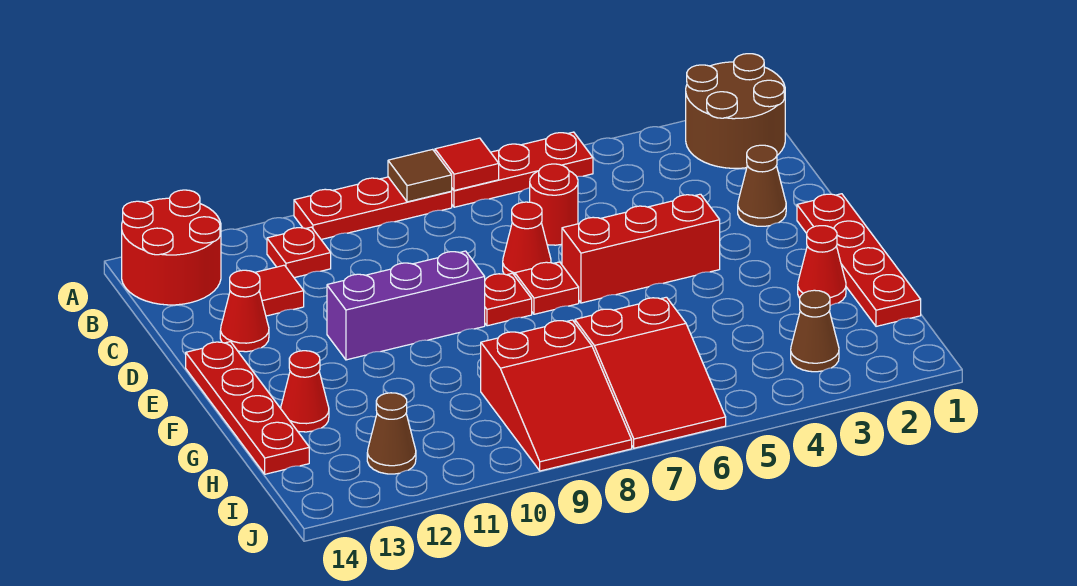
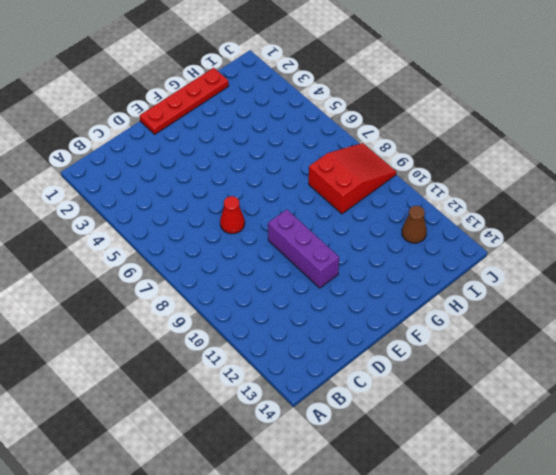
none -> brown round brick A1:B2 level 1
none -> red plate A5:A7 level 1
none -> red plate A8:A10 level 1

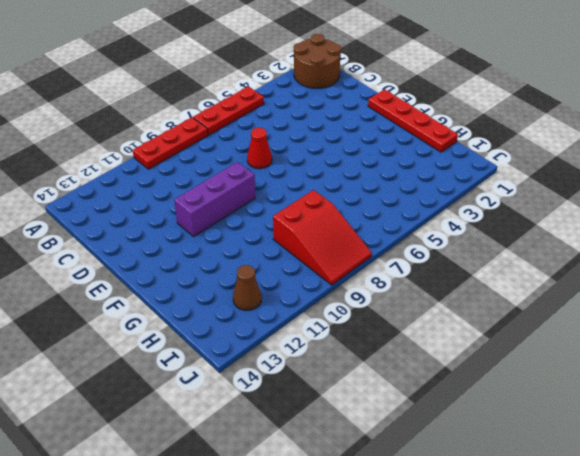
none -> red round brick A13:B14 level 1
none -> red plate B11 level 1
none -> red round brick C6 level 1

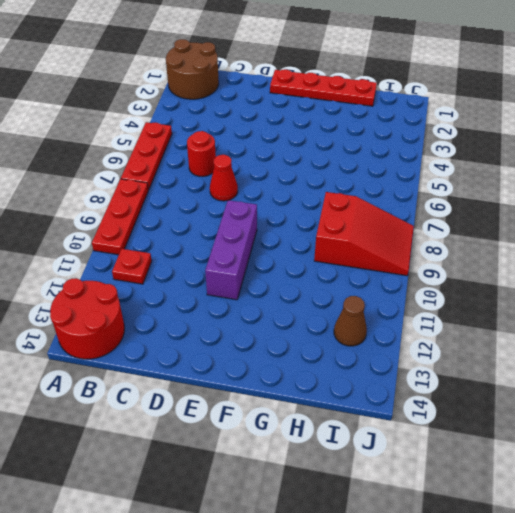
none -> red tile C12 level 1
none -> brown cone D2 level 1
none -> red cone D13 level 1

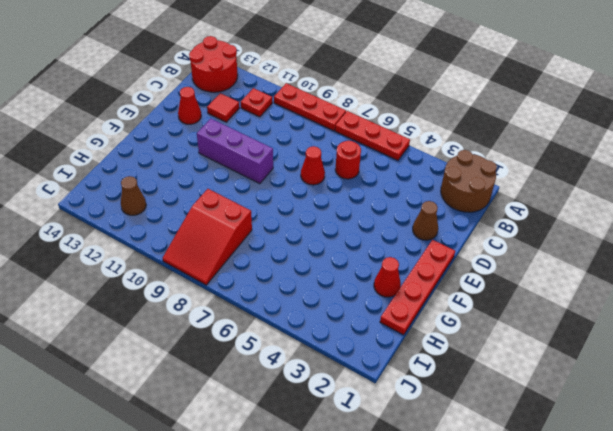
none -> red brick E4:E6 level 1
none -> red plate E7 level 1
none -> red plate E8 level 1

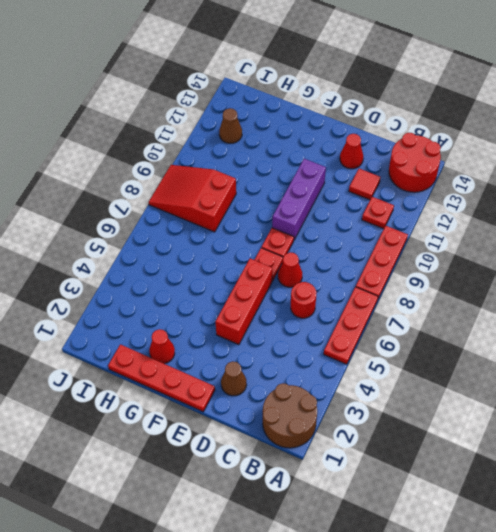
none -> red plate E14:H14 level 1
none -> red cone G13 level 1
none -> red slope H6:J7 level 1 top H

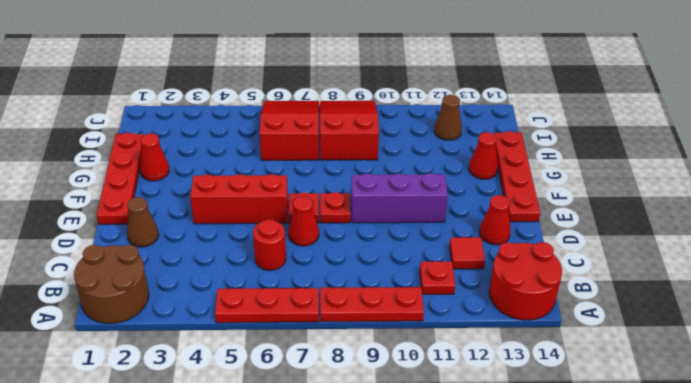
none -> brown cone I3 level 1
none -> red tile A7 level 2
none -> brown tile A8 level 2

